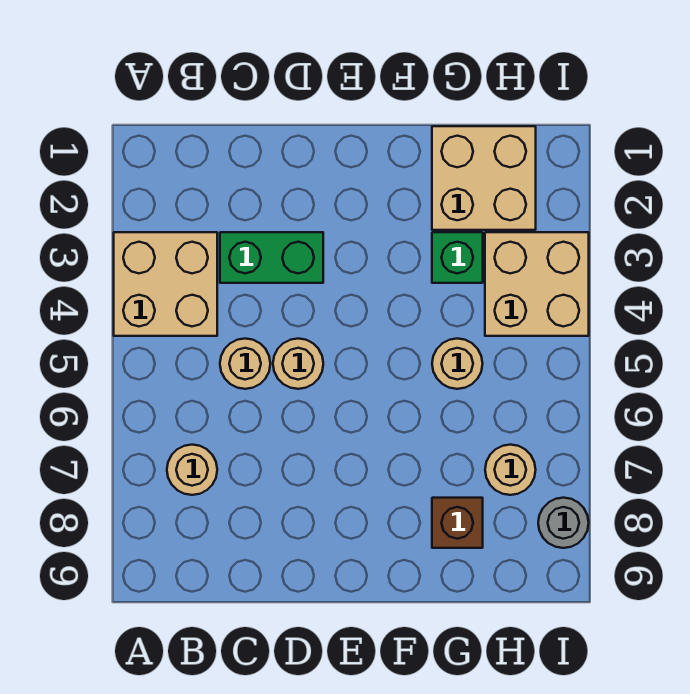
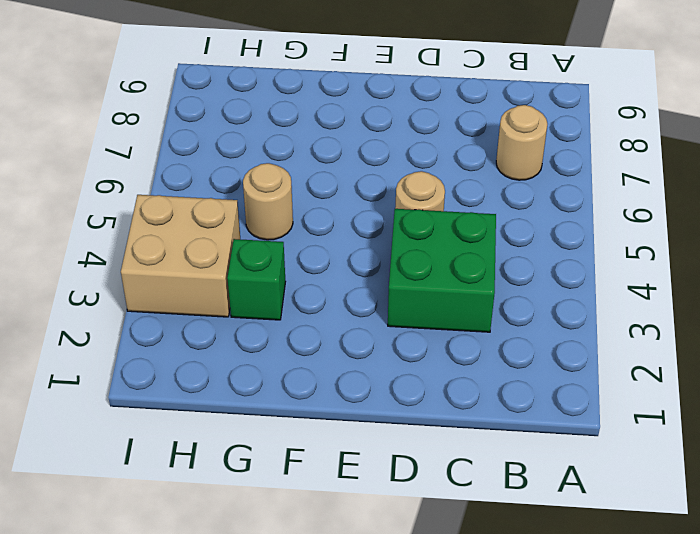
green brick C3:D4 level 1 -> green brick C3:D3 level 1
none -> tan brick A3:B4 level 1
none -> tan round brick C5 level 1
none -> tan brick G1:H2 level 1

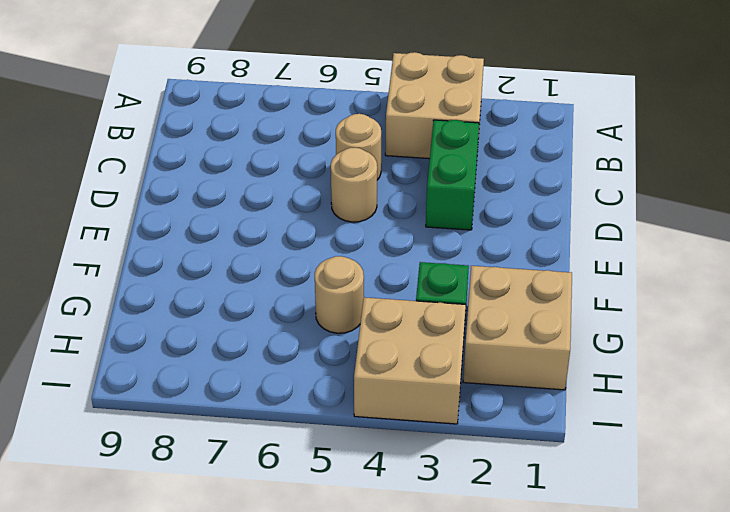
none -> tan round brick B7 level 1
none -> brown brick G8 level 1
none -> tan round brick H7 level 1

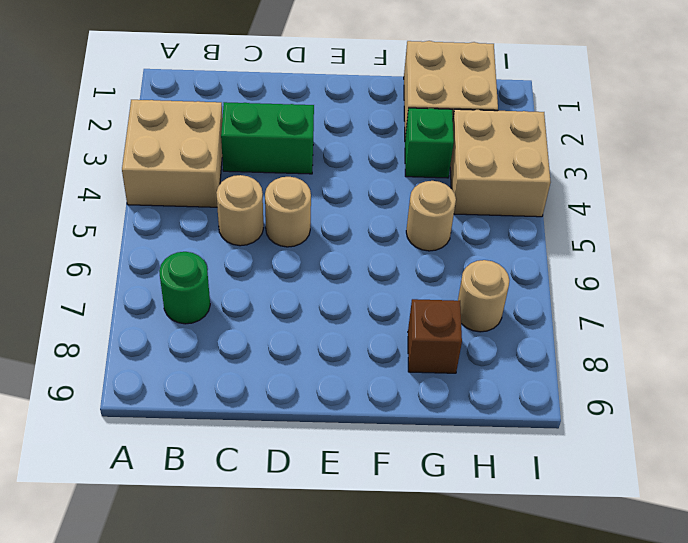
green round brick B7 level 1 -> tan round brick B7 level 1
none -> grey round brick I8 level 1

